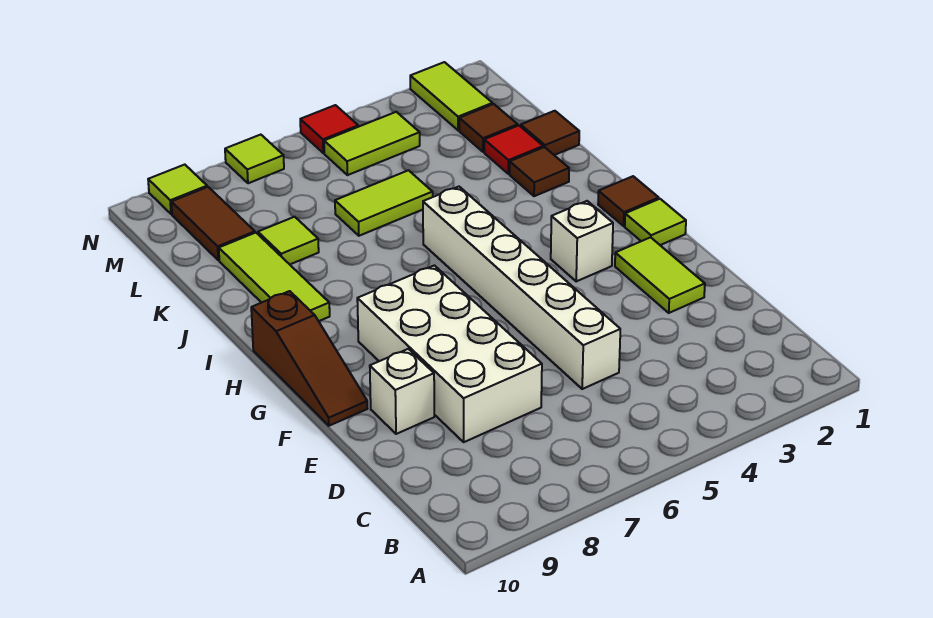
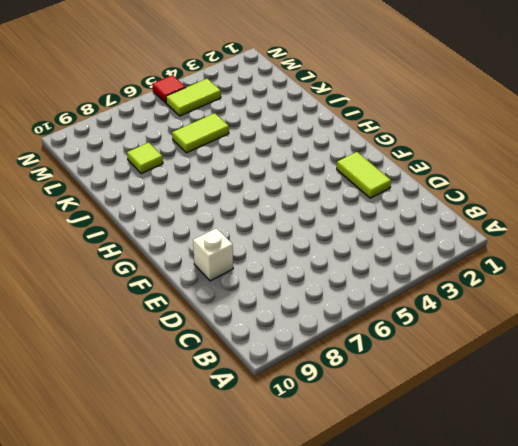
none -> white brick D5:I5 level 1
none -> white brick D7:G8 level 1
none -> brown slope F10:H10 level 1 top H

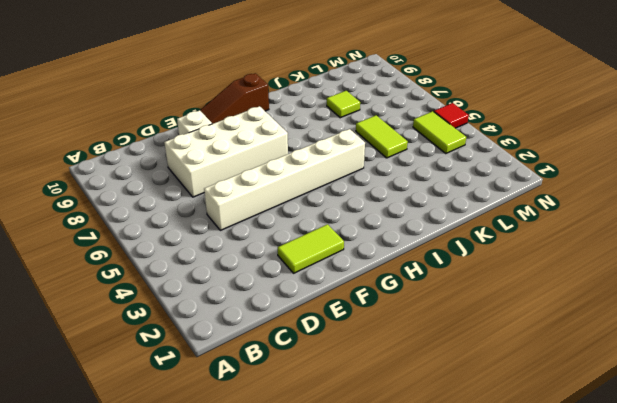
none -> lime tile G1 level 1
none -> white brick G3 level 1
none -> brown tile H1 level 1

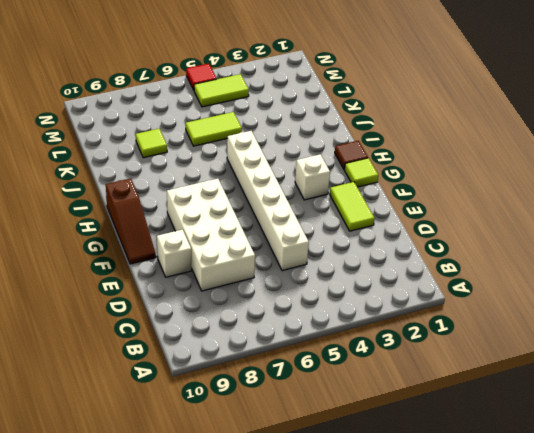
none -> lime tile I9:K9 level 1
none -> brown tile J2 level 1
none -> brown tile K1 level 1

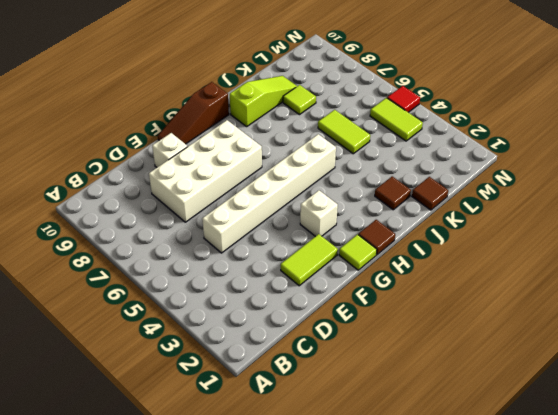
lime slope I9:K9 level 1 top I -> lime tile I9:K9 level 1
none -> red tile K2 level 1
none -> brown tile L2 level 1
none -> brown tile L9:M9 level 1

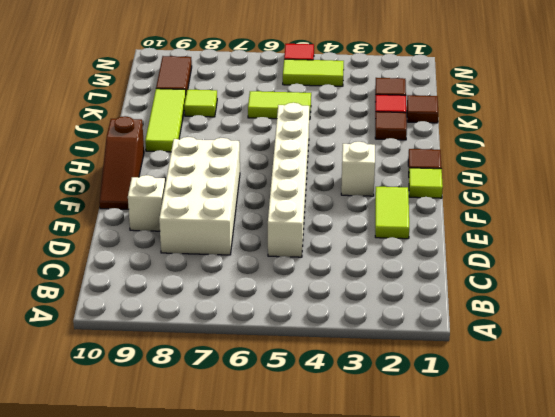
none -> lime tile M2:N2 level 1
none -> lime tile N7 level 1
none -> lime tile N9 level 1

